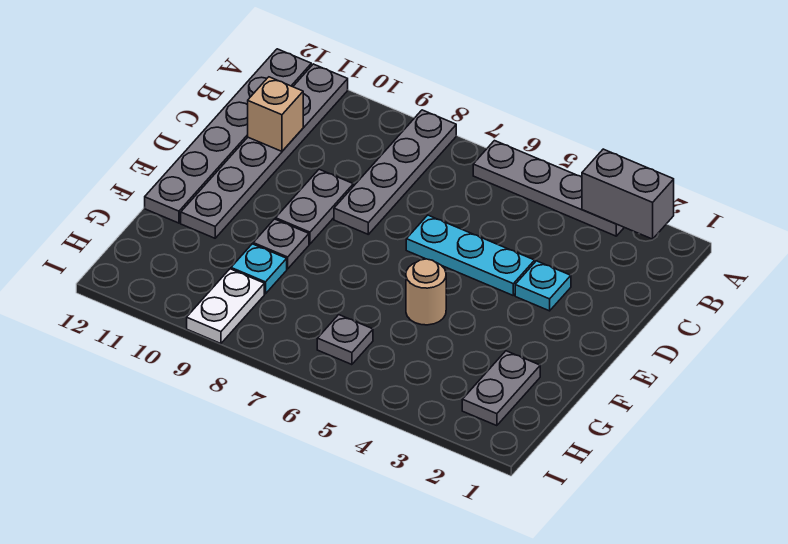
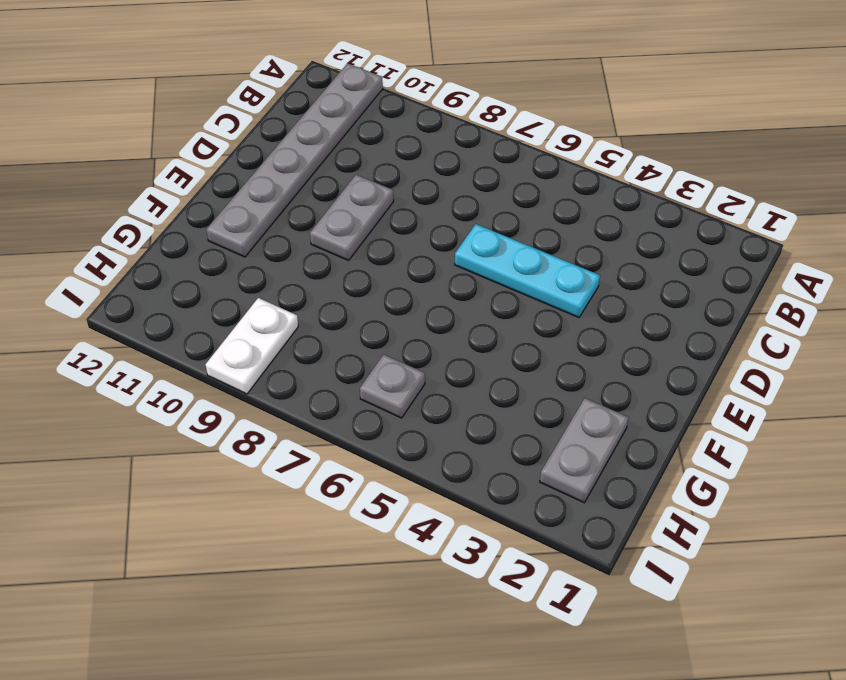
none -> grey plate A3:A6 level 1
none -> grey plate A8:D8 level 1
none -> grey plate A12:F12 level 1

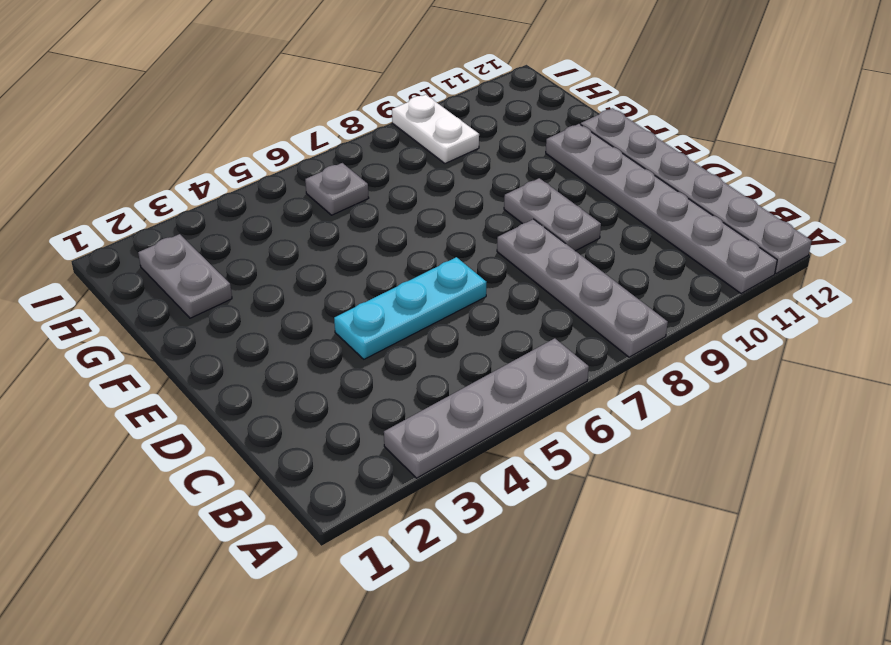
none -> cyan plate D3 level 1
none -> tan round brick F5 level 1
none -> grey plate F9 level 1

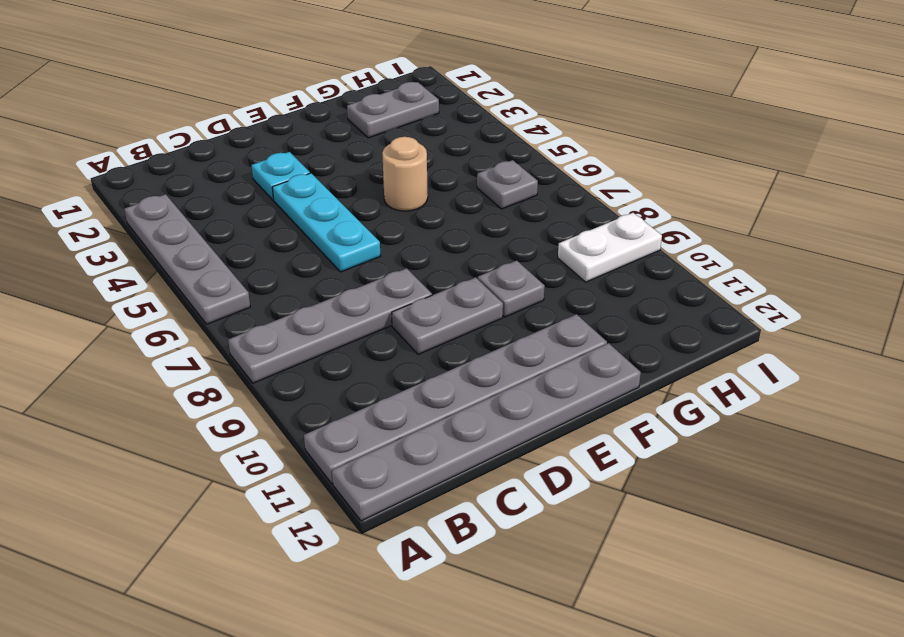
none -> cyan plate G9 level 1
none -> grey brick A2:A3 level 2
none -> tan brick C11 level 2

